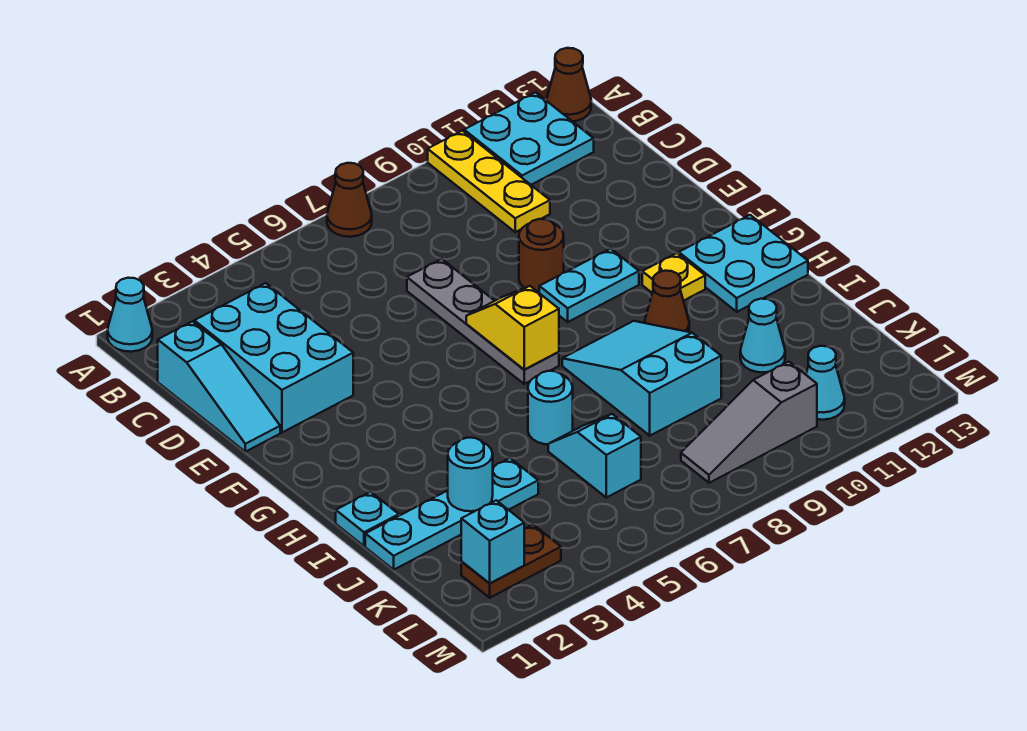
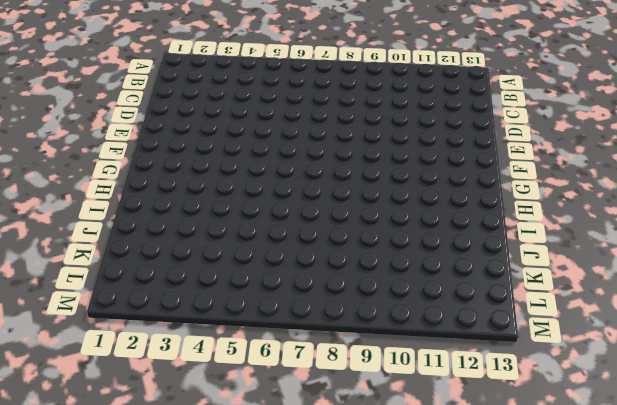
none -> cyan cone A1 level 1
none -> brown cone A7 level 1
none -> yellow plate A10:C10 level 1

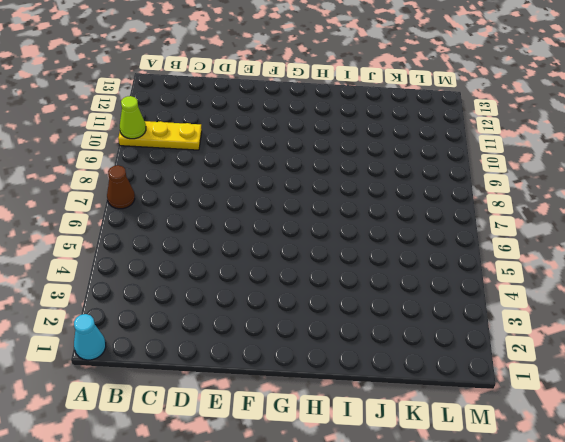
lime cone A10 level 2 -> none
none -> cyan plate A11:B12 level 1
none -> brown cone A13 level 1
none -> cyan slope C1:E1 level 1 top C

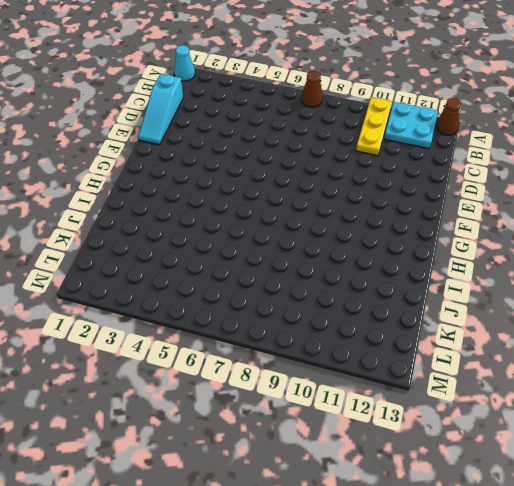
none -> cyan brick C2:E3 level 1
none -> grey plate D7:G7 level 1
none -> brown round brick E9 level 1

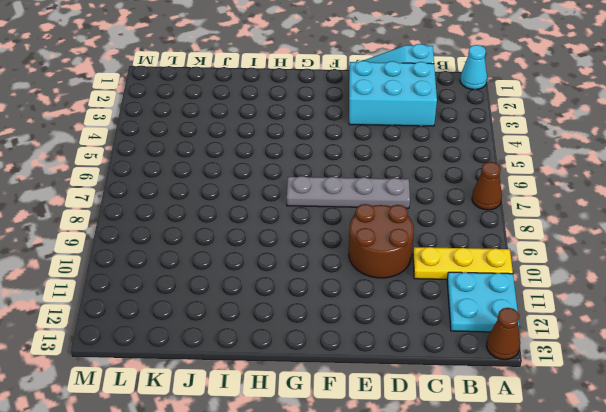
brown round brick D9:E10 level 1 -> brown round brick E9 level 1
none -> cyan plate F9:F10 level 1
none -> yellow plate G11 level 1
none -> cyan plate G12:H13 level 1

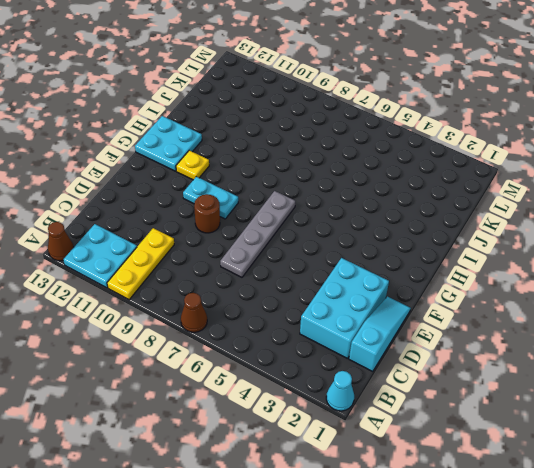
none -> cyan slope H8:J9 level 1 top J
none -> brown cone H10 level 1
none -> cyan plate I1 level 1

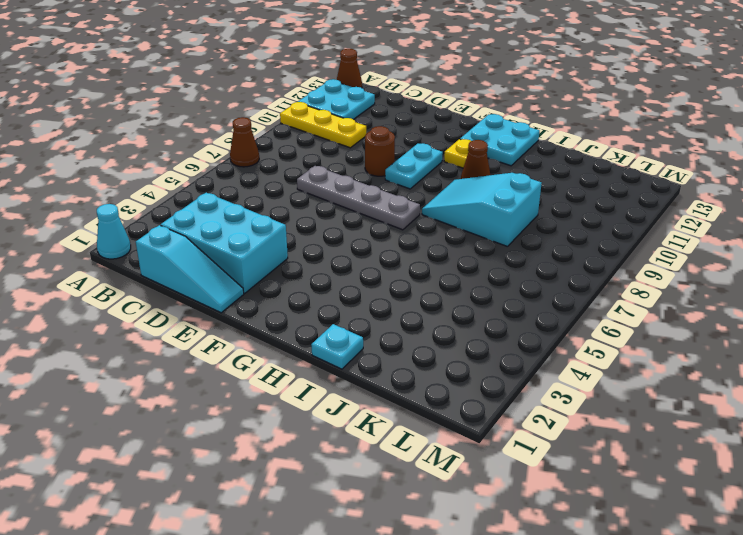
none -> cyan round brick I6 level 1
none -> cyan plate J1:J4 level 1
none -> cyan slope J6:K6 level 1 top K

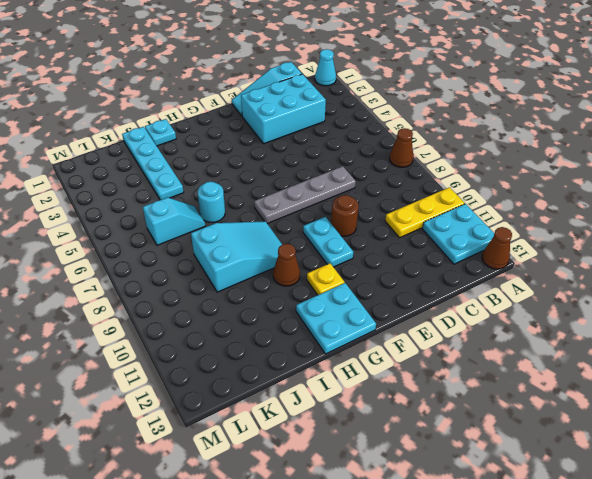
none -> cyan cone J11 level 1
none -> brown plate L2:L3 level 1
none -> grey slope L8:L10 level 1 top 10

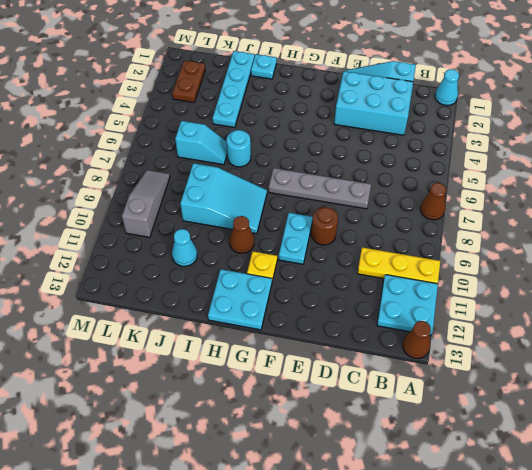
none -> cyan cone L11 level 1
none -> yellow slope F7:G7 level 2 top G
none -> cyan round brick J3 level 2

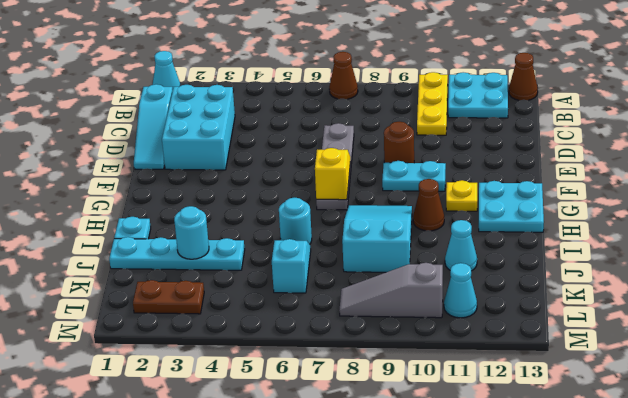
none -> cyan brick L2 level 2

